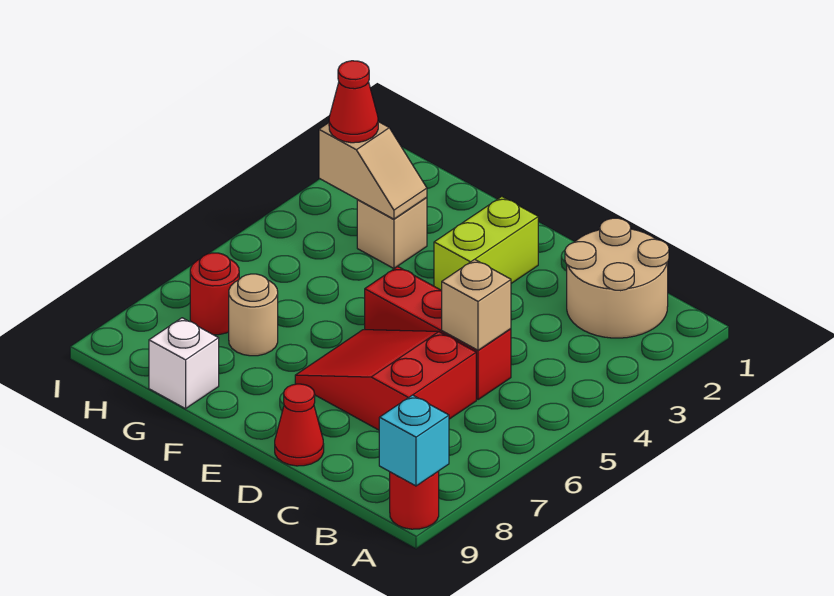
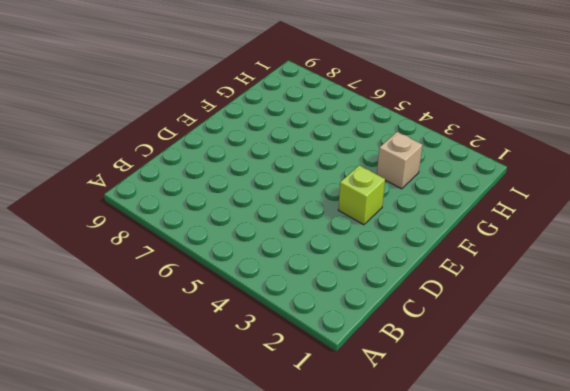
lime brick E3 level 1 -> lime brick E2:E3 level 1
none -> red round brick A9 level 1
none -> tan round brick B1:C2 level 1
none -> red brick C5:E5 level 1

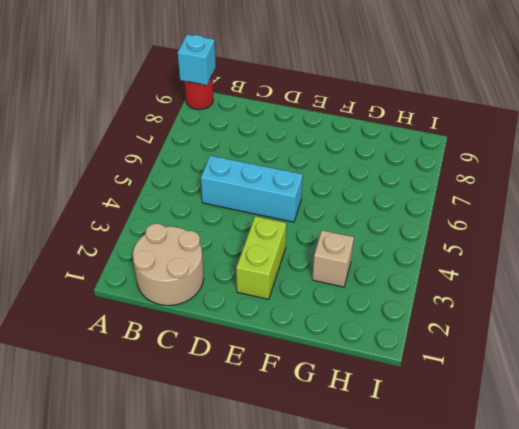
cyan brick C5:E5 level 1 -> red brick C5:E5 level 1
none -> red slope C6:E7 level 1 top C
none -> red cone D9 level 1
none -> tan round brick G7 level 1

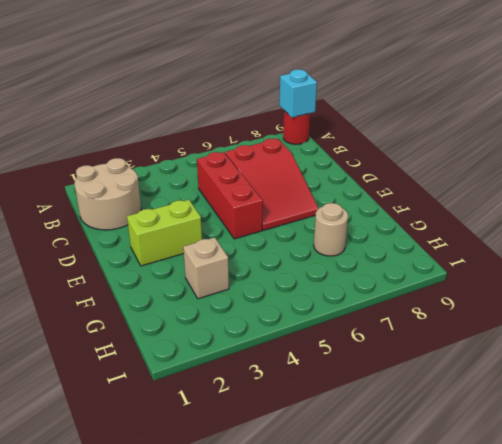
none -> red cone D9 level 1
none -> white brick G9 level 1
none -> red round brick H7 level 1

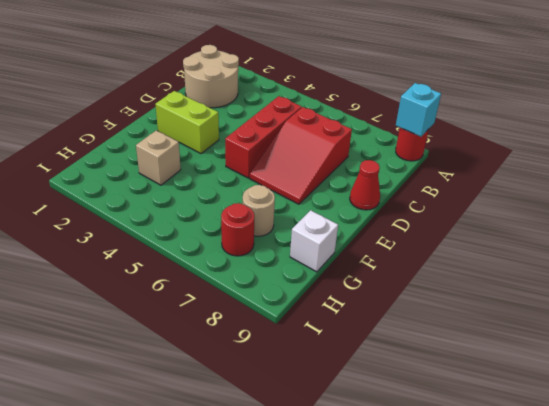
none -> tan brick C5 level 2
none -> tan slope G3:H3 level 2 top H
none -> red cone H3 level 3

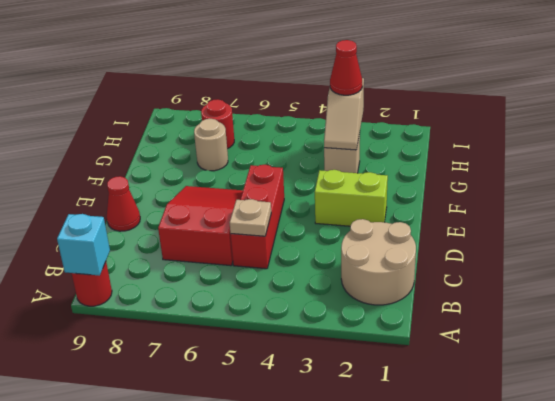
tan plate C5 level 2 -> tan brick C5 level 2
none -> white brick G9 level 1

